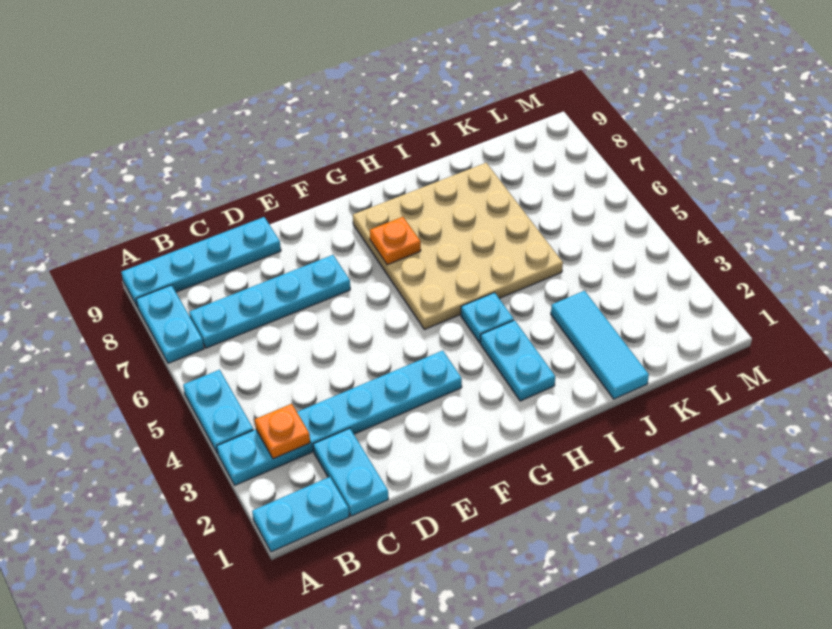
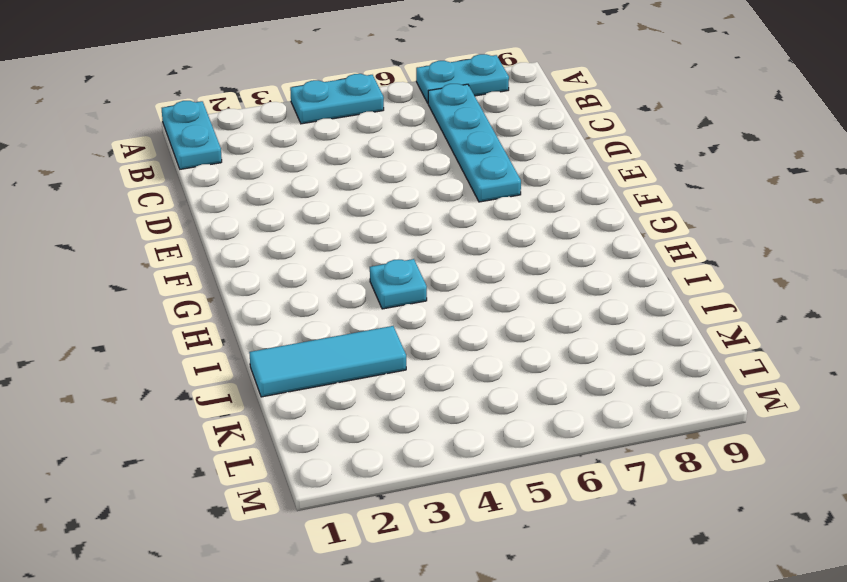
none -> cyan plate A3:F3 level 1
none -> cyan plate A9:D9 level 1
none -> cyan plate C1:C2 level 1

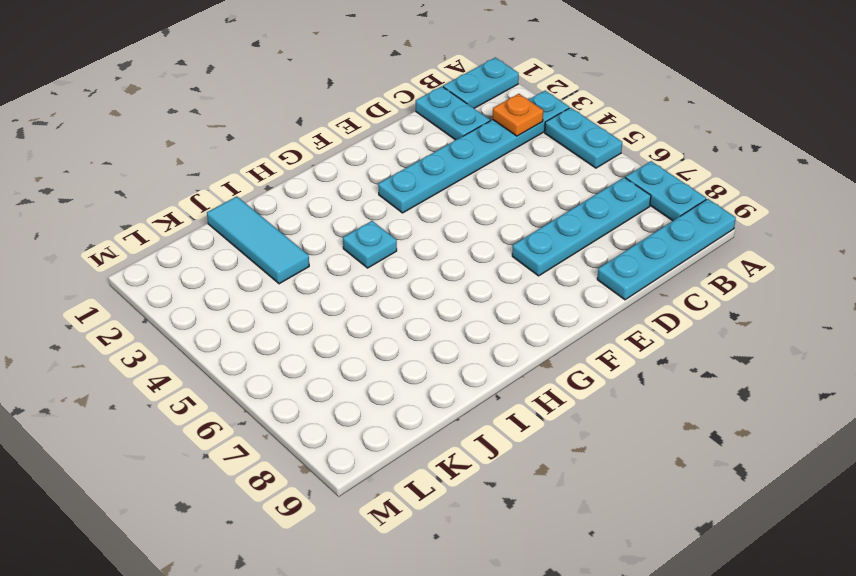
none -> tan plate G5:J8 level 1
none -> cyan plate H2:H3 level 1
none -> orange plate G7 level 2

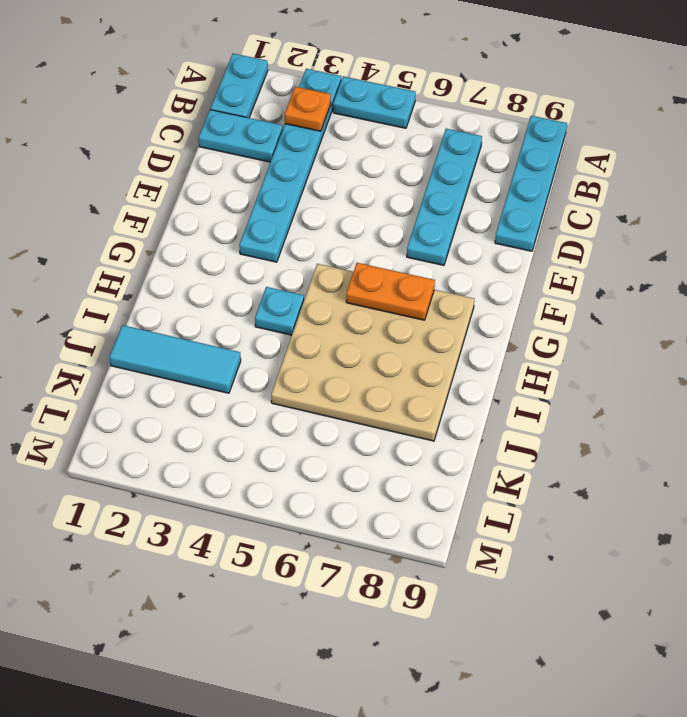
orange plate G6:G7 level 2 -> orange plate G7 level 2
none -> cyan plate A7:A8 level 1
none -> cyan plate H2:H3 level 1

